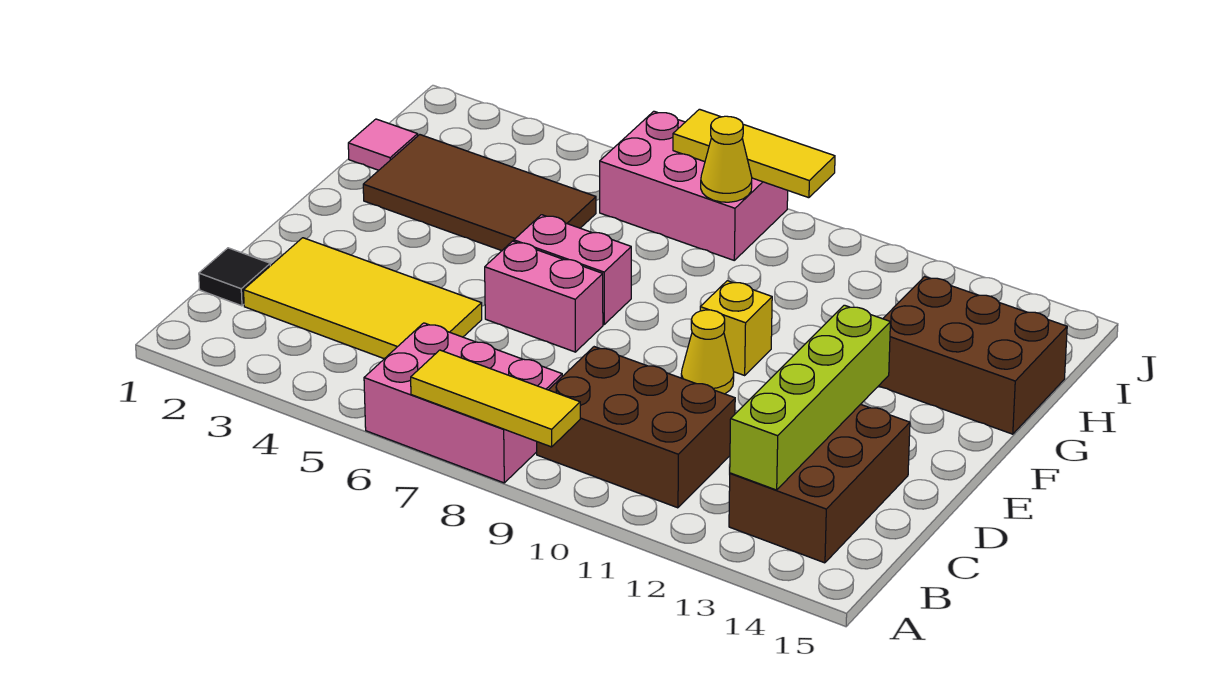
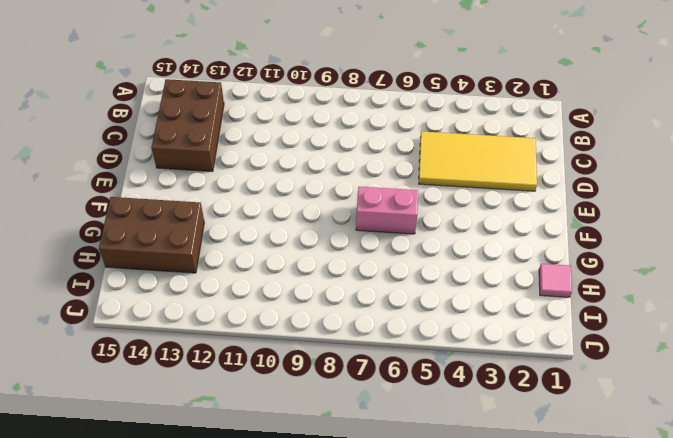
none -> pink brick A6:B8 level 1
none -> brown brick B9:C11 level 1
none -> black tile C1 level 1

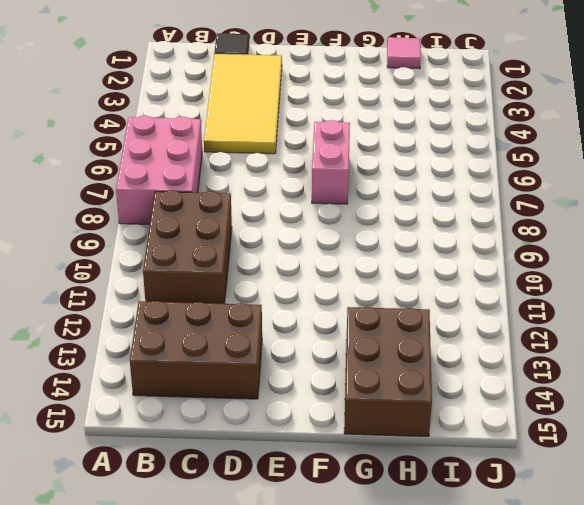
none -> pink brick E6:E7 level 1
none -> yellow cone E10 level 1
none -> yellow brick F10 level 1

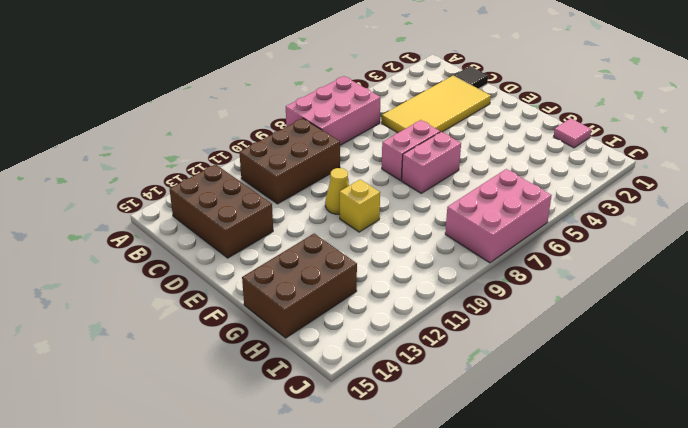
none -> brown tile G2:H5 level 1
none -> yellow tile A7:A9 level 2
none -> lime brick B13:E13 level 2

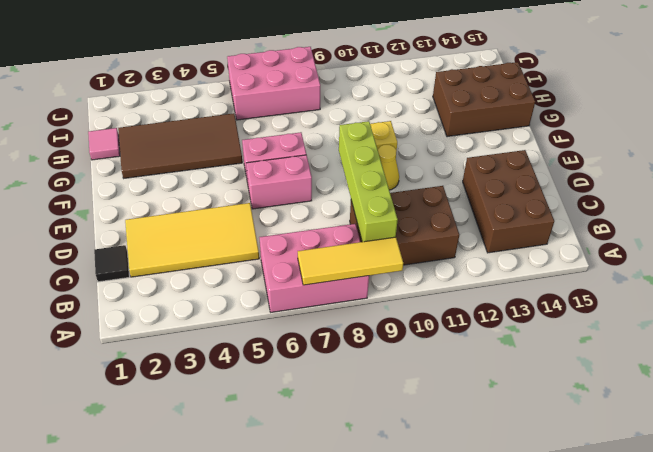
lime brick B9:E9 level 2 -> lime brick B13:E13 level 2
none -> yellow cone I8 level 2
none -> yellow tile J7:J9 level 2

